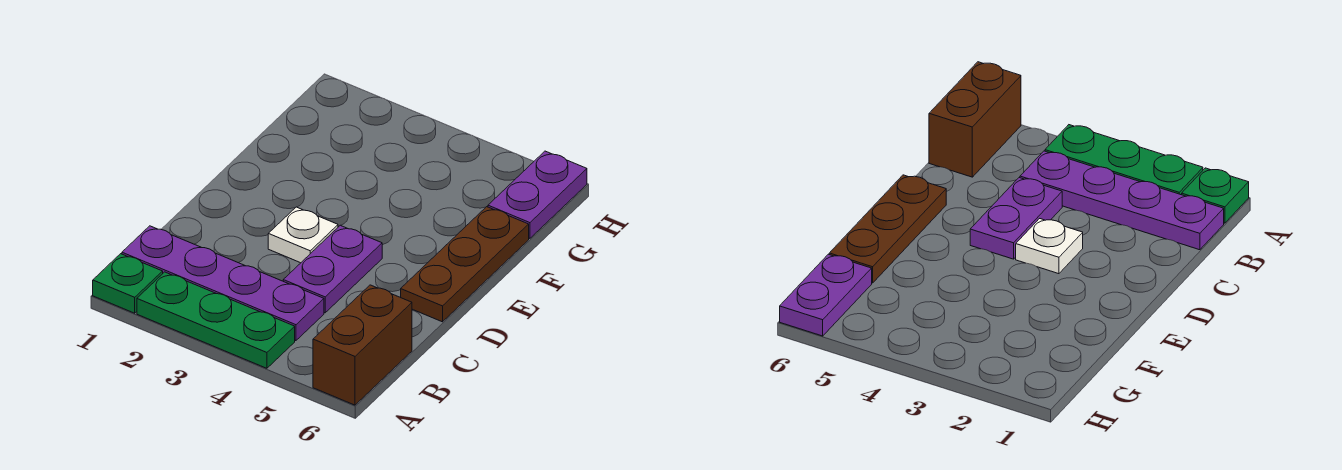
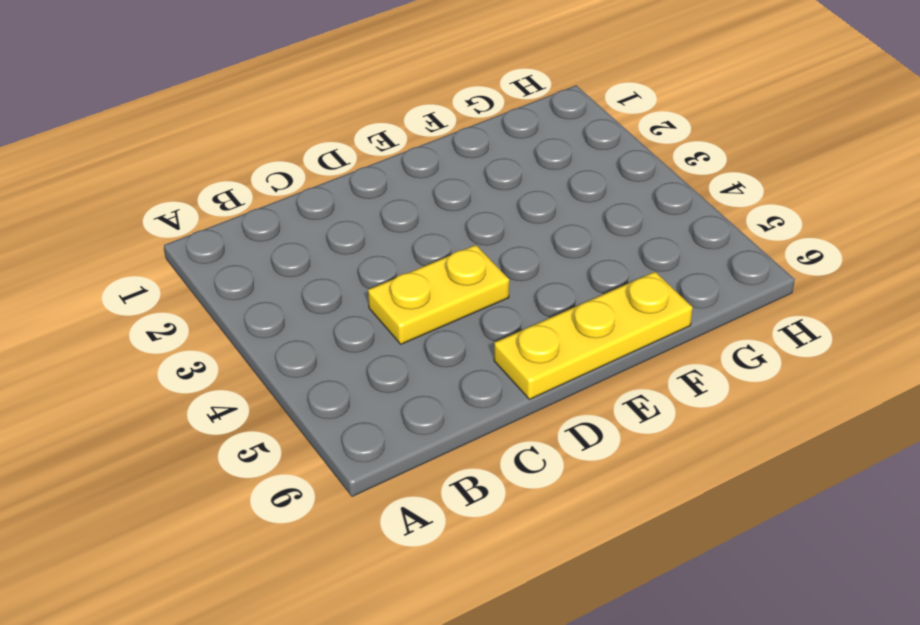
yellow plate C4:D4 level 1 -> purple plate C4:D4 level 1
yellow plate D6:F6 level 1 -> brown plate D6:F6 level 1
none -> green plate A1 level 1
none -> green plate A2:A4 level 1

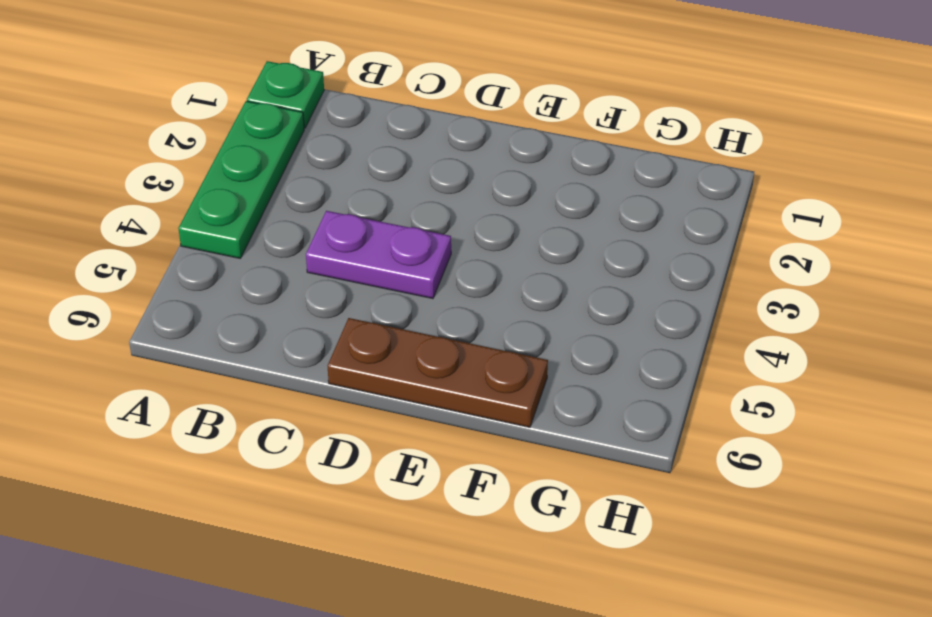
none -> brown brick A6:B6 level 1
none -> purple plate B1:B4 level 1

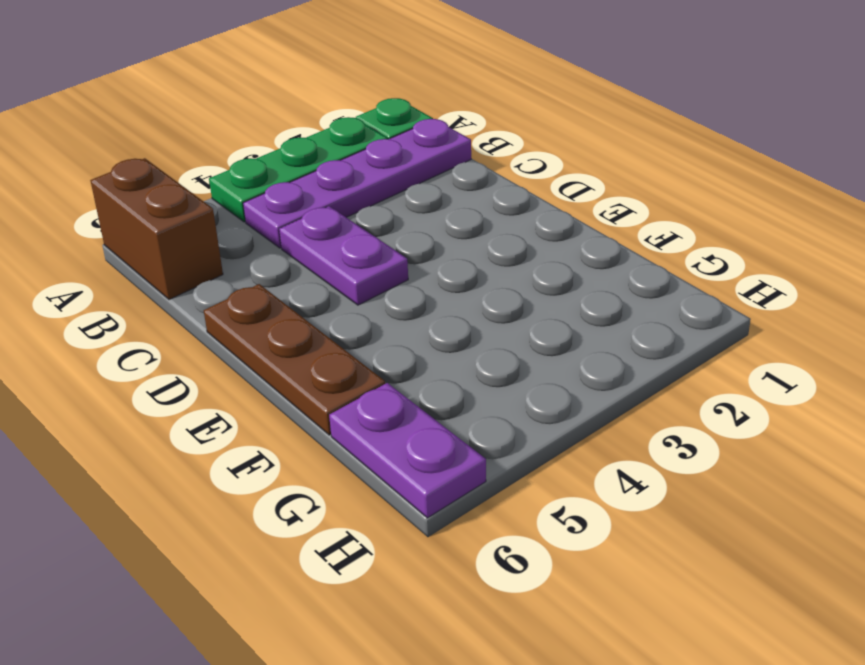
none -> white plate D3 level 1

